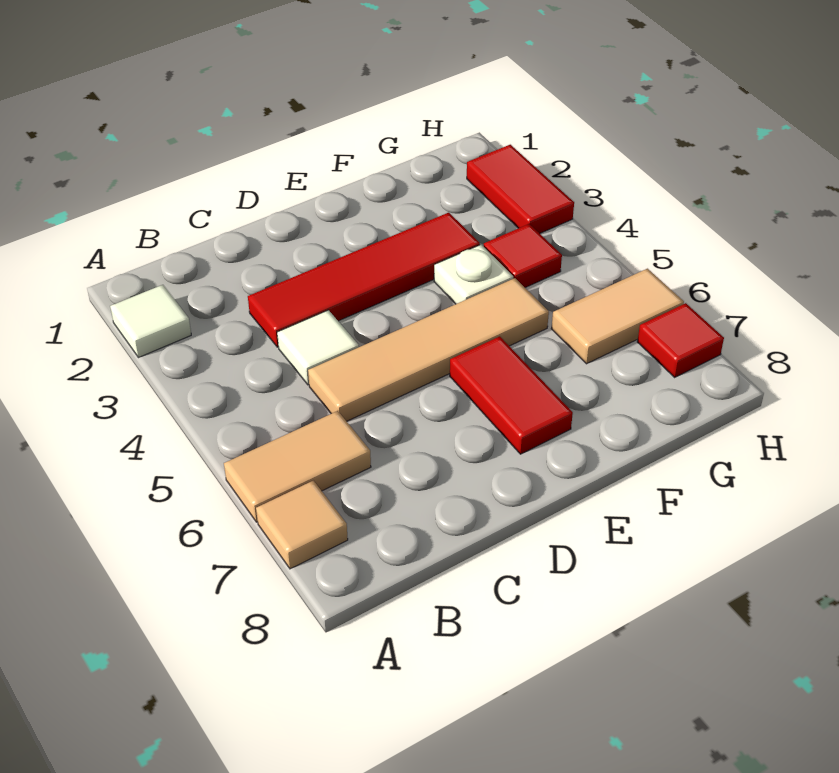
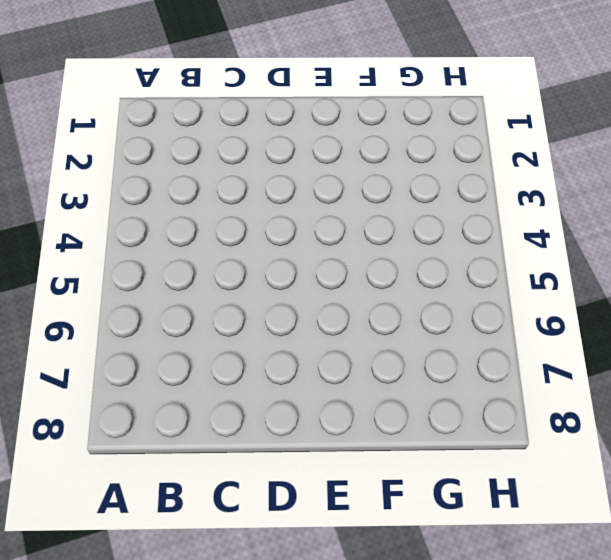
none -> white tile A2 level 1
none -> tan tile A6:B6 level 1
none -> tan tile A7 level 1

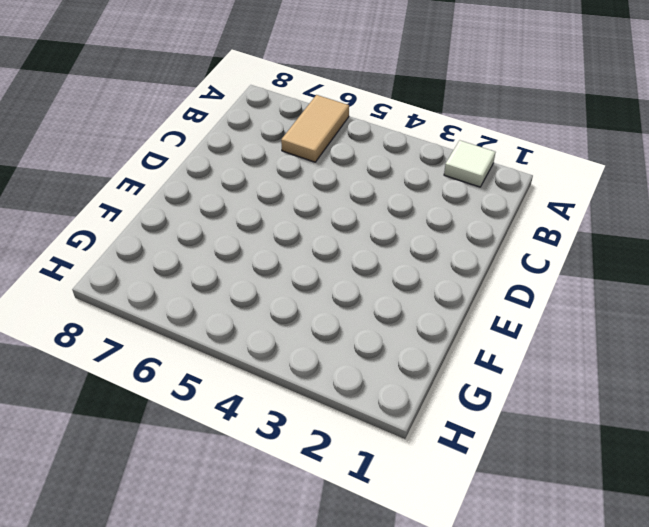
none -> tan tile A7 level 1
none -> red tile C3:F3 level 1
none -> white tile C4 level 1

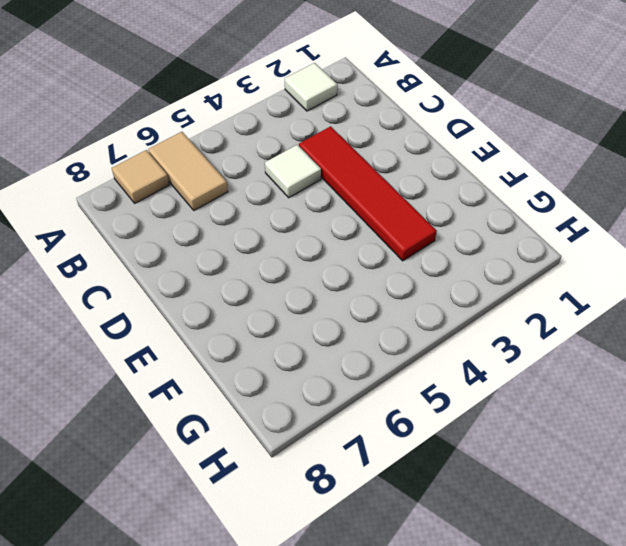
none -> tan tile C5:F5 level 1
none -> red tile E6:E7 level 1
none -> white plate F4 level 1

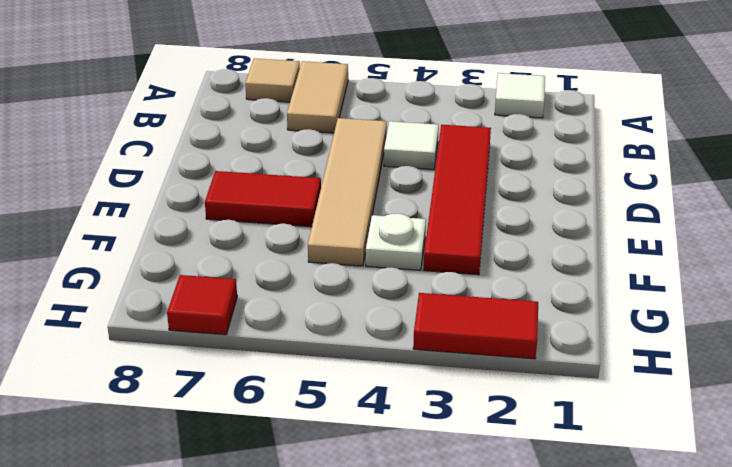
none -> red tile G4 level 1
none -> tan tile G6:H6 level 1

